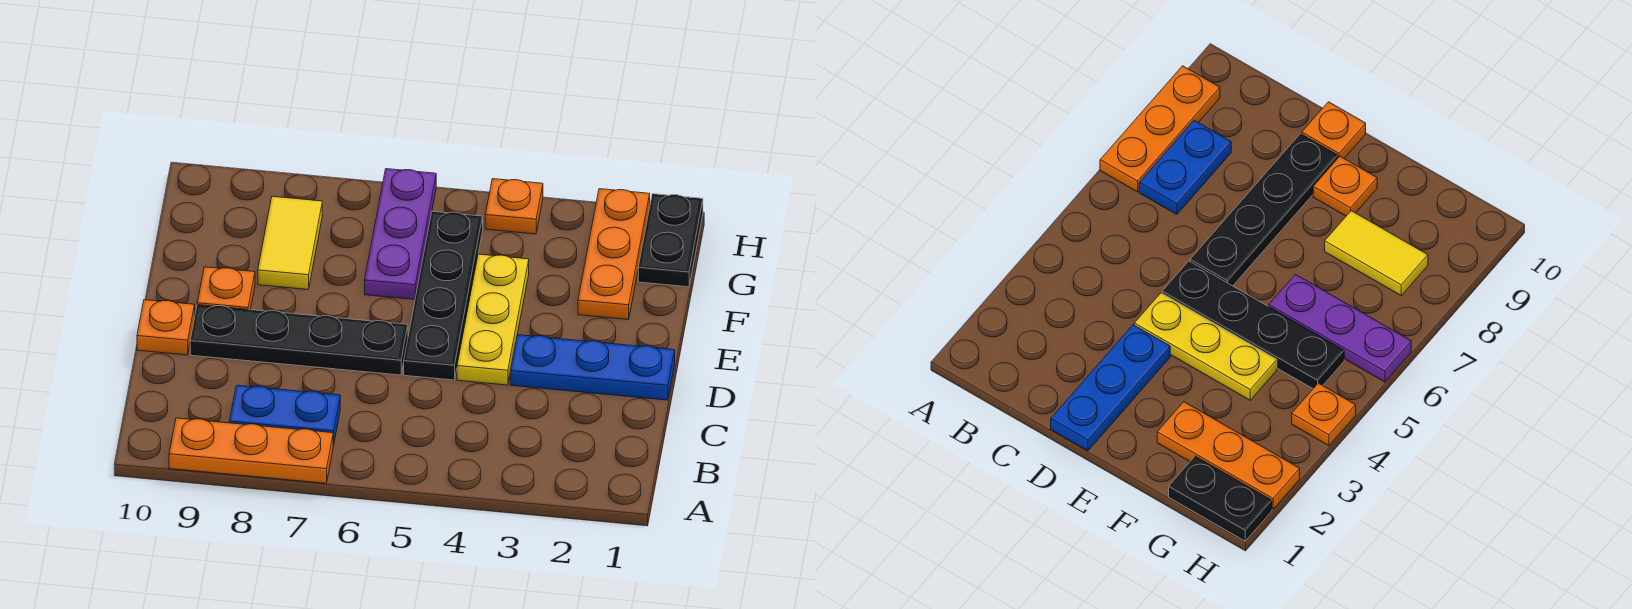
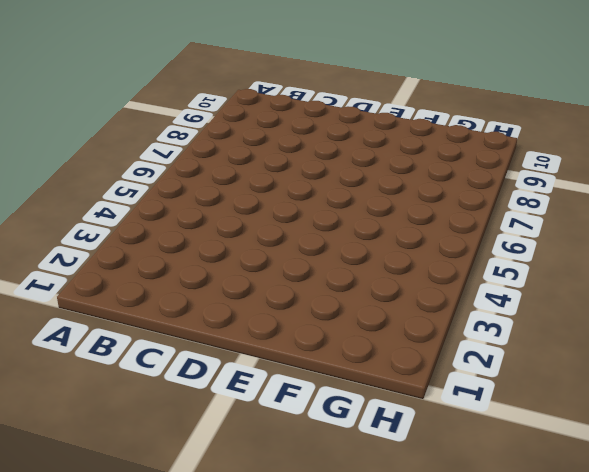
none -> orange plate A7:A9 level 1
none -> blue plate B7:B8 level 1
none -> blue plate D1:D3 level 1

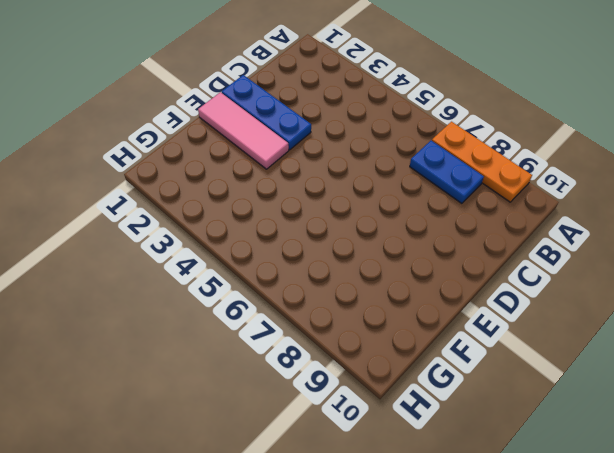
pink tile E1:E3 level 1 -> none
none -> yellow plate D4:F4 level 1
none -> black plate D5:G5 level 1
none -> black plate D6:D9 level 1

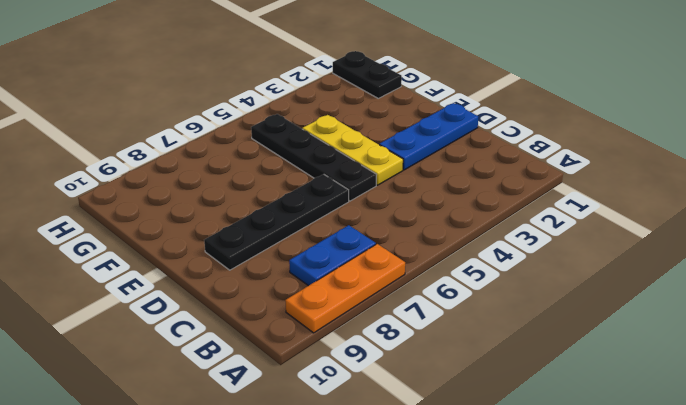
none -> orange plate D10 level 1
none -> orange plate E9 level 1
none -> orange plate F2:H2 level 1

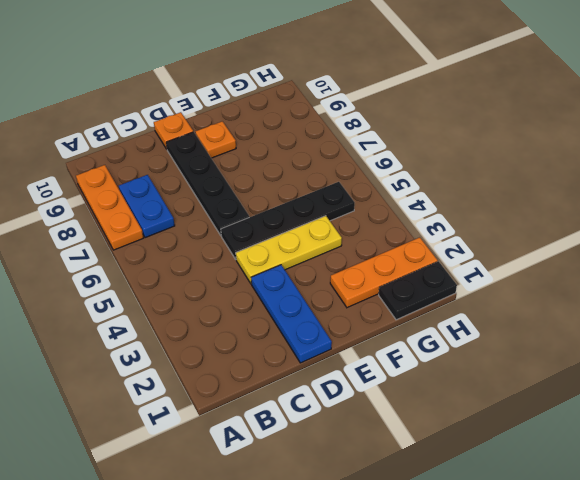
none -> purple plate F6:H6 level 1
none -> yellow tile F8:G8 level 1
none -> orange plate H4 level 1

